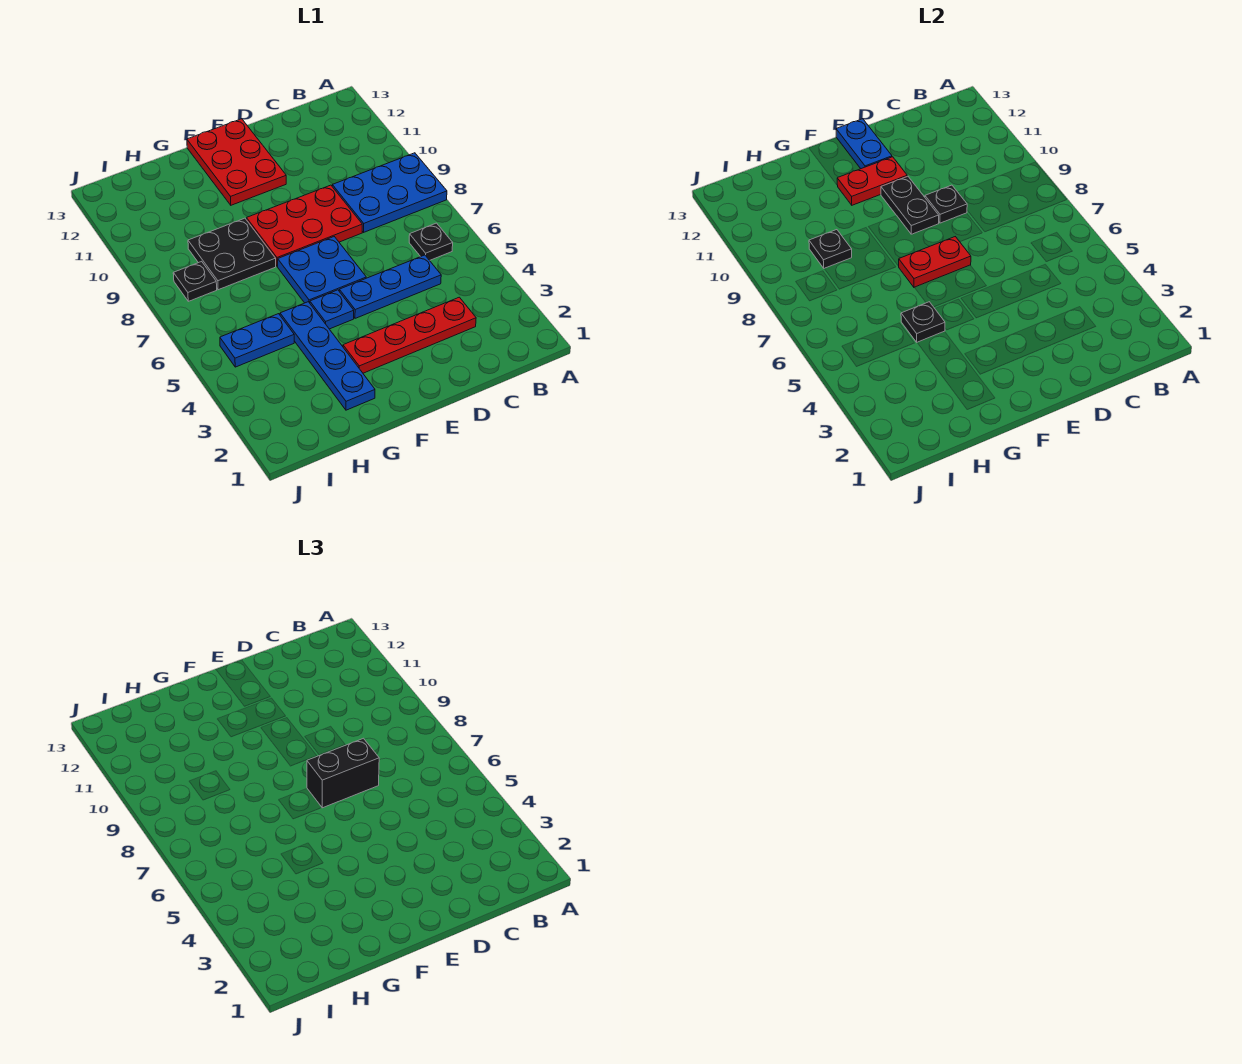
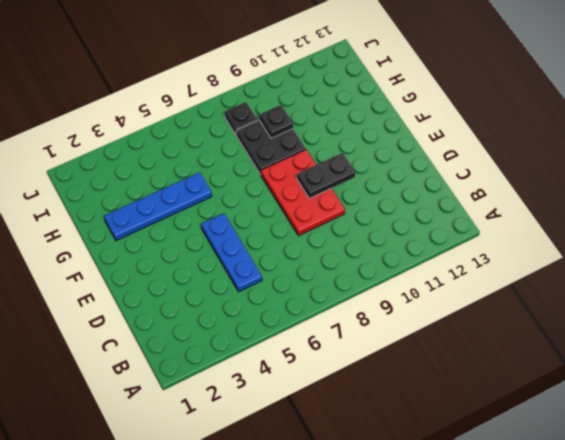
none -> blue plate A8:C9 level 1
none -> black plate B6 level 1
none -> red plate C3:F3 level 1

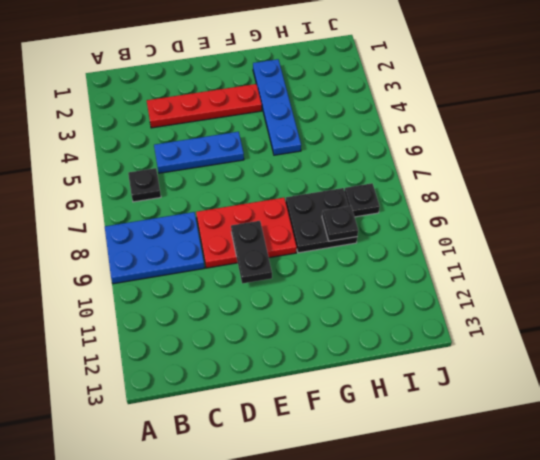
none -> blue plate E6:F7 level 1
none -> red plate E11:F13 level 1
none -> blue plate F5 level 1

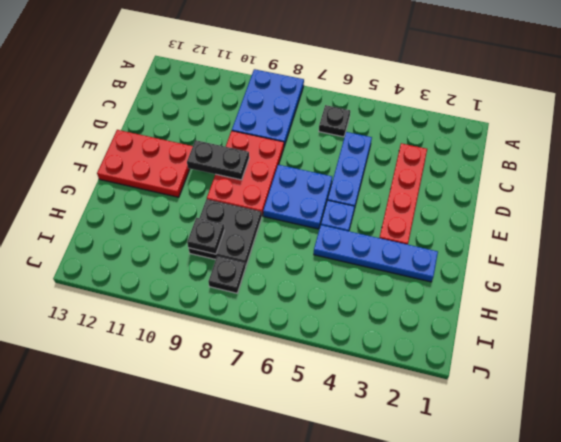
none -> blue plate H5:I5 level 1
none -> black plate D9 level 2
none -> red plate E7:F7 level 2

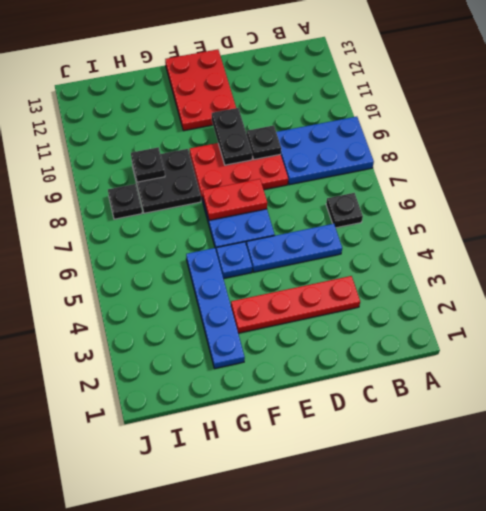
none -> blue plate H5:I5 level 1
none -> red plate E11:F11 level 2
none -> blue plate E12:E13 level 2

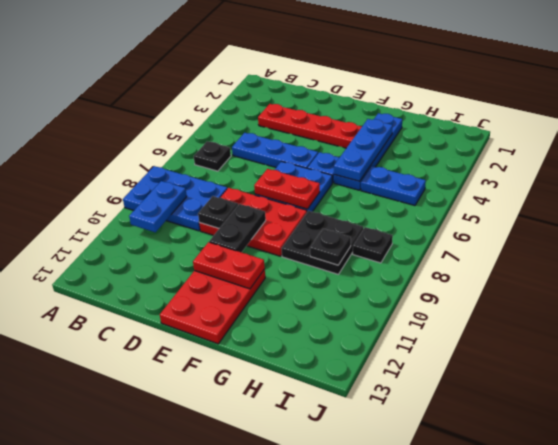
blue plate B9:B10 level 2 -> blue plate E12:E13 level 2
blue plate G3:G5 level 2 -> black plate G5 level 2
none -> black brick D7:E7 level 3

